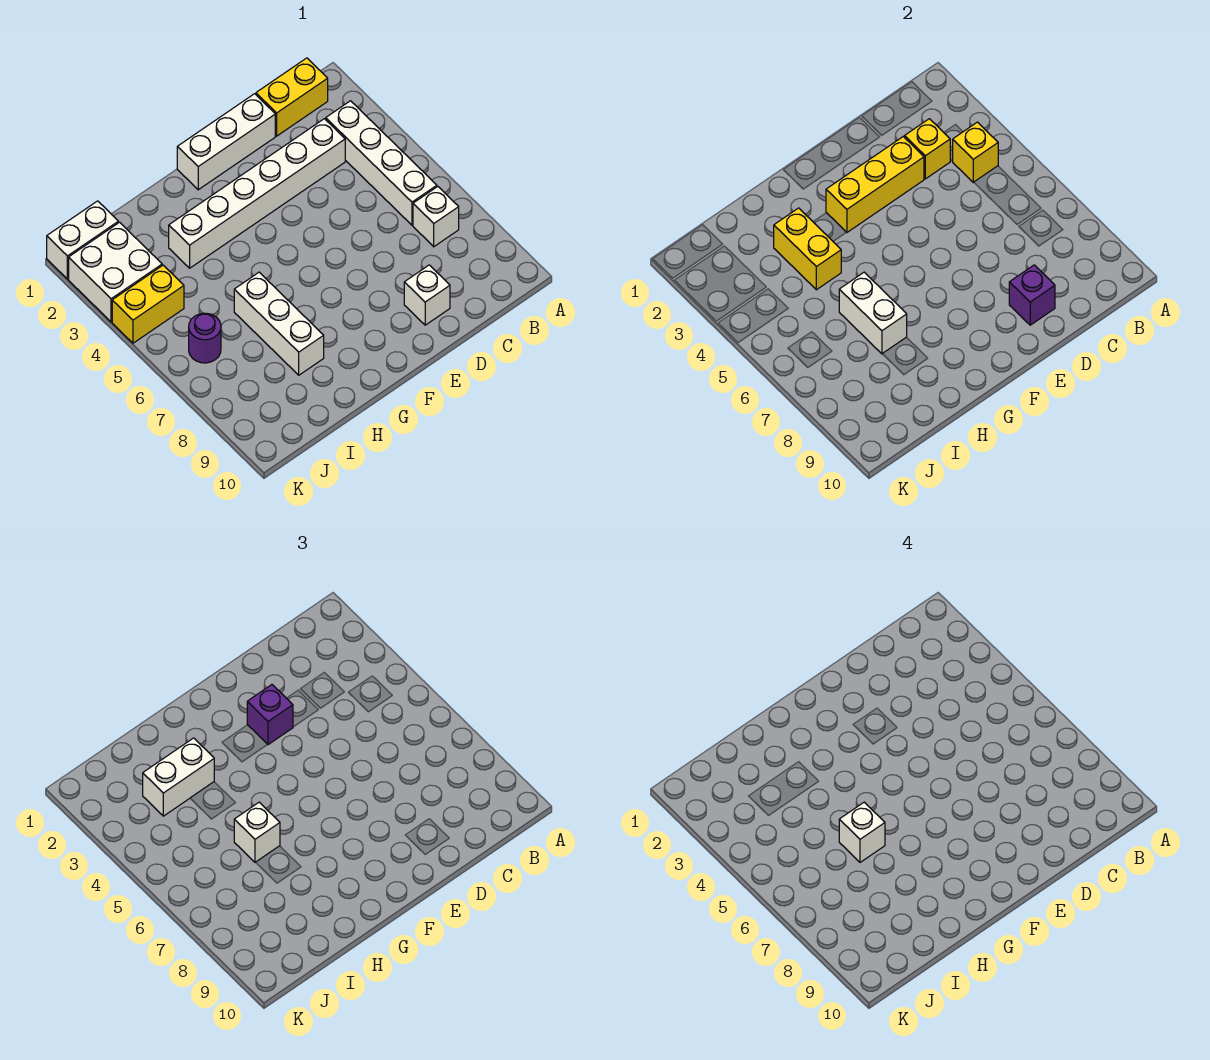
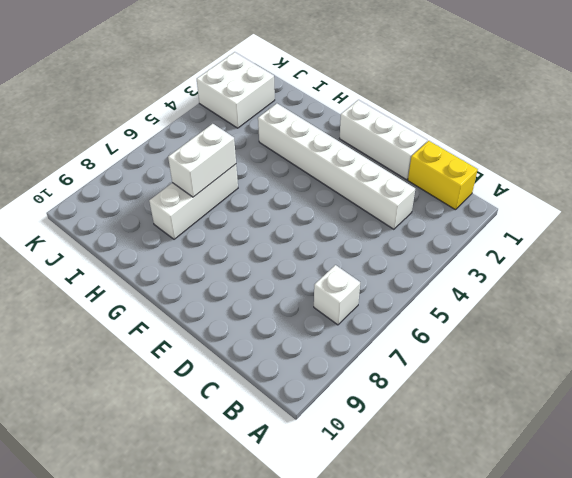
none -> white brick B3:B6 level 1
none -> white brick D9 level 1
none -> white brick J1:K1 level 1

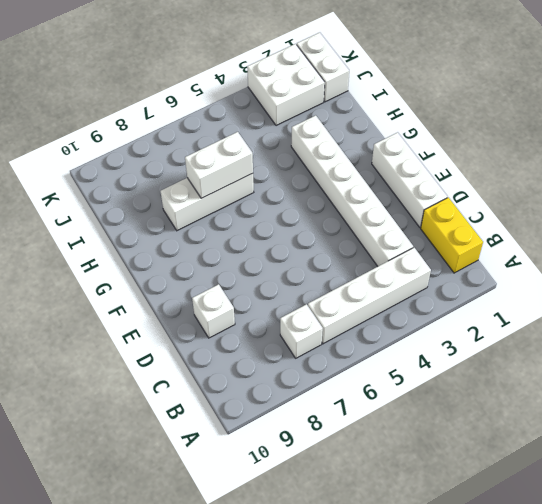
none -> yellow brick J4:K4 level 1
none -> purple round brick J6 level 1
none -> yellow brick B4 level 2

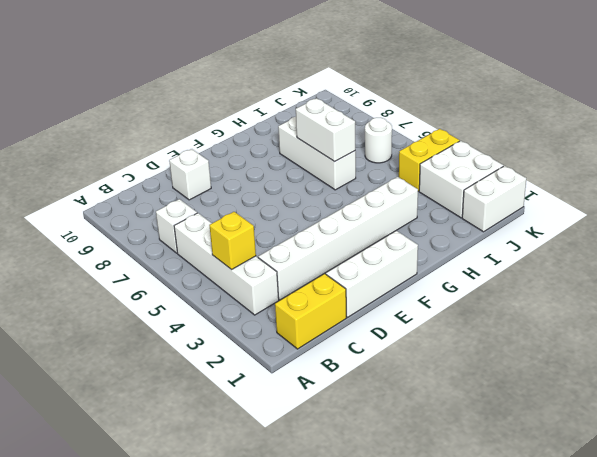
white round brick J6 level 1 -> purple round brick J6 level 1
none -> yellow brick C3 level 2
none -> yellow brick D3:F3 level 2
none -> purple brick D9 level 2

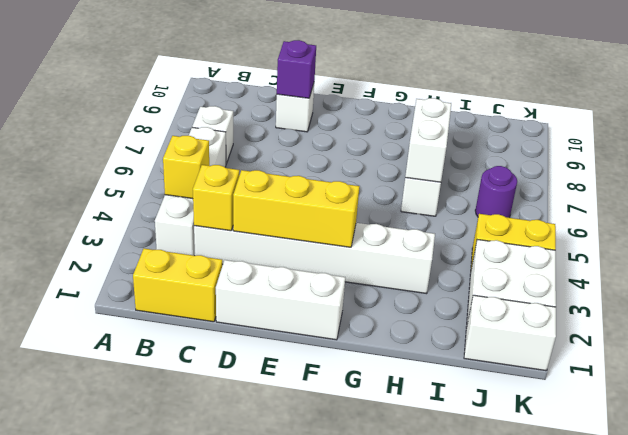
none -> yellow brick H3:H4 level 2
none -> purple brick E3 level 3
none -> white brick H3:I3 level 3

